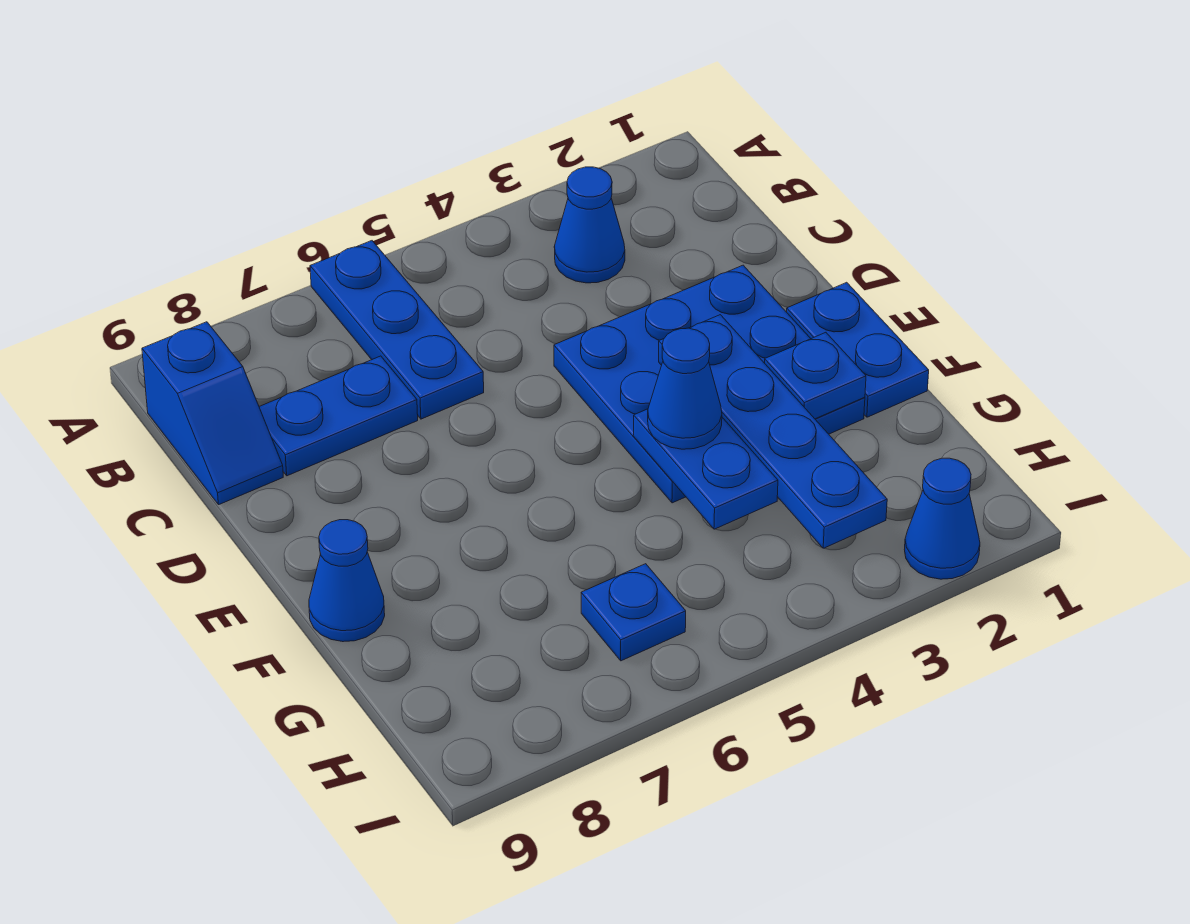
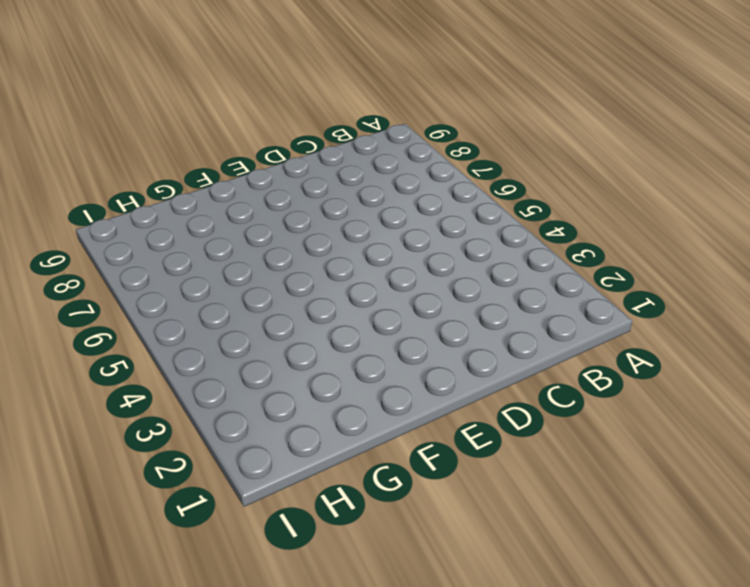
none -> blue plate A6:C6 level 1
none -> blue cone B3 level 1
none -> blue slope B9:C9 level 1 top B

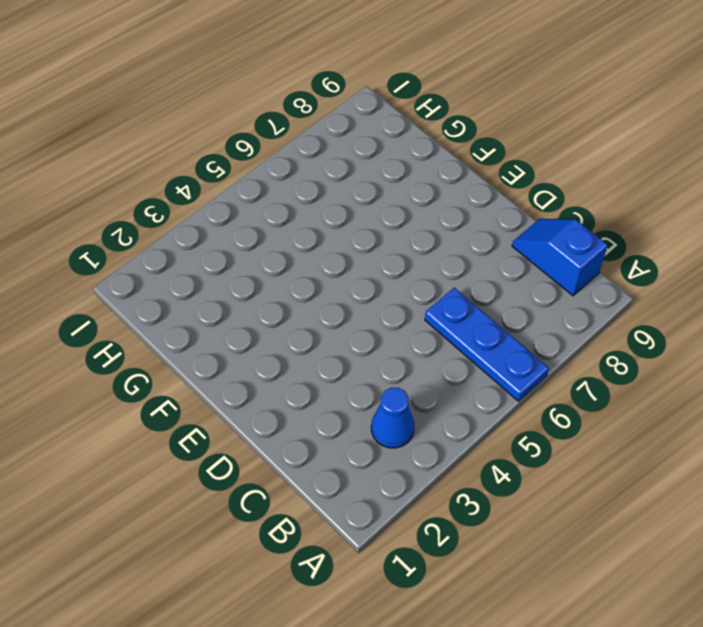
none -> blue plate C7:C8 level 1
none -> blue plate D2:F4 level 1
none -> blue plate E1:F1 level 1

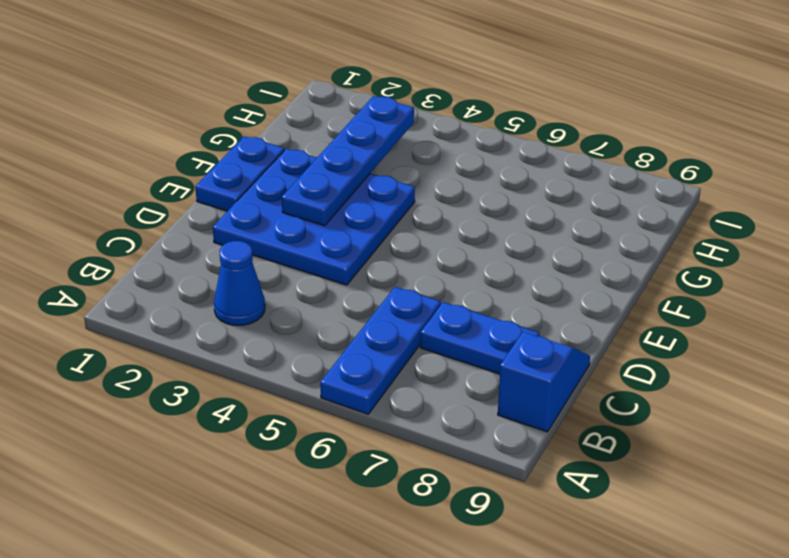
none -> blue cone F9 level 1
none -> blue plate H6 level 1
none -> blue cone I2 level 1

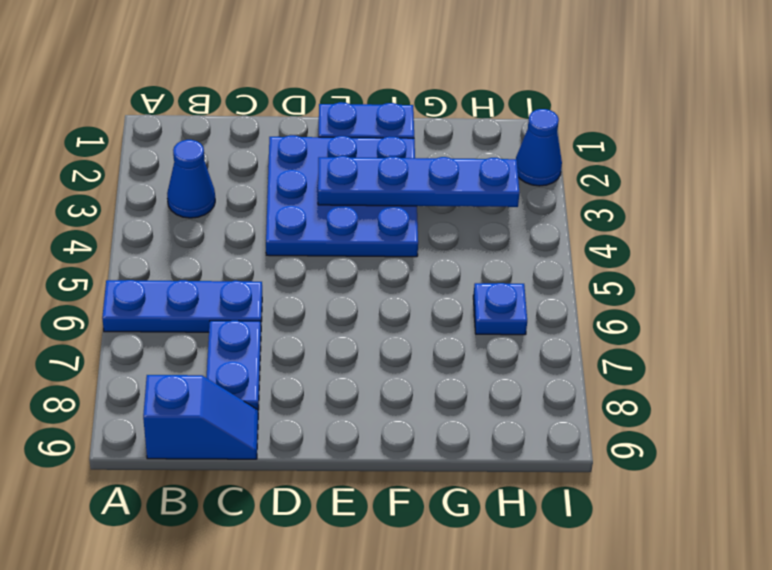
none -> blue cone F9 level 1
none -> blue plate F2 level 2
none -> blue plate F4:G4 level 2

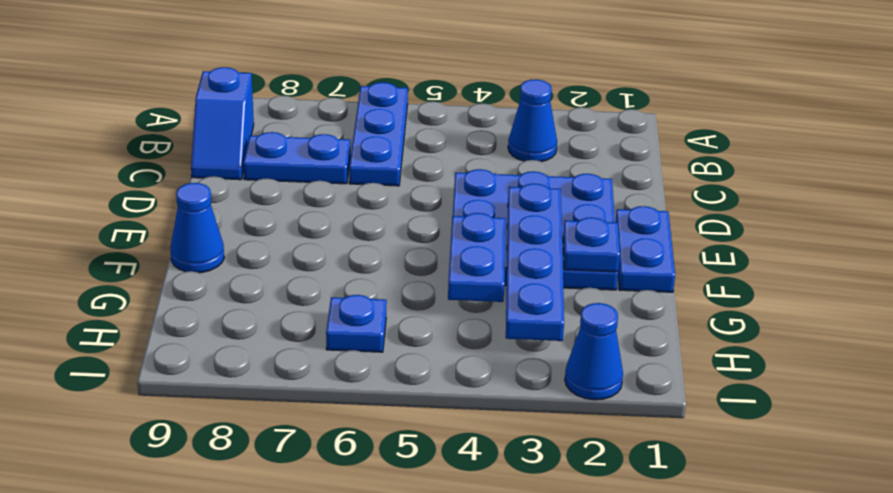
none -> blue cone F4 level 3

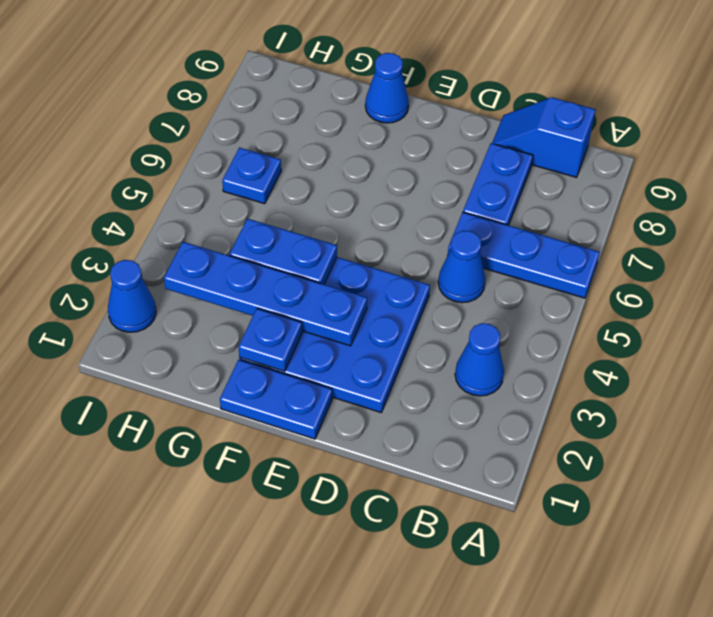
blue cone C5 level 1 -> blue cone F4 level 3

